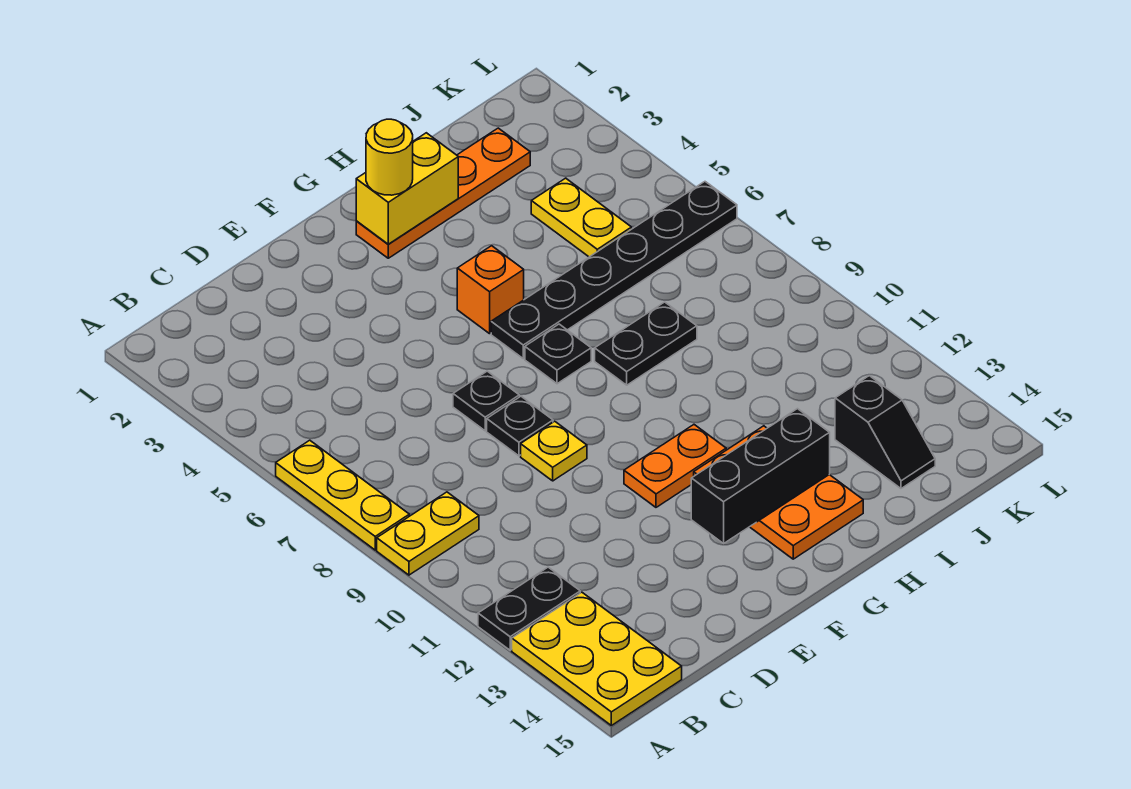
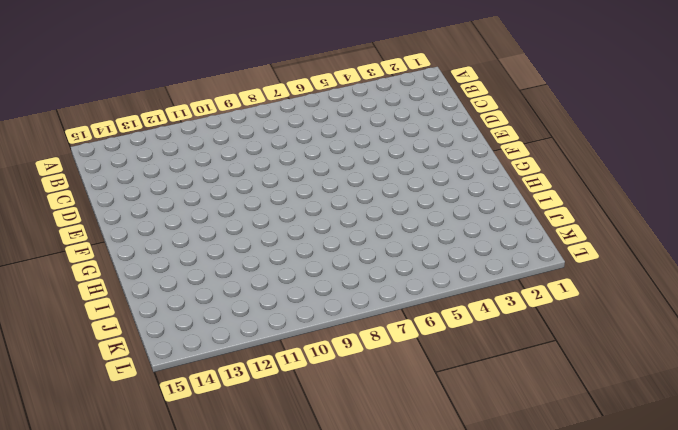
none -> yellow plate A6:A8 level 1
none -> yellow plate A9:B9 level 1
none -> black plate A12:B12 level 1

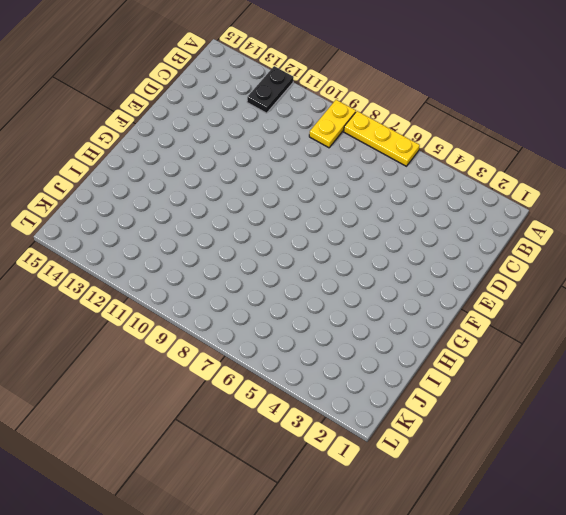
none -> yellow plate A13:B15 level 1
none -> black plate E7 level 1
none -> black plate E8 level 1

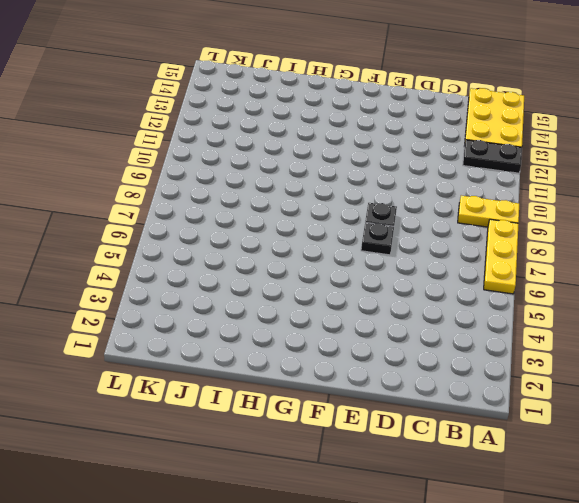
none -> yellow plate E9 level 1
none -> orange plate F11:G11 level 1
none -> orange plate G2:J2 level 1

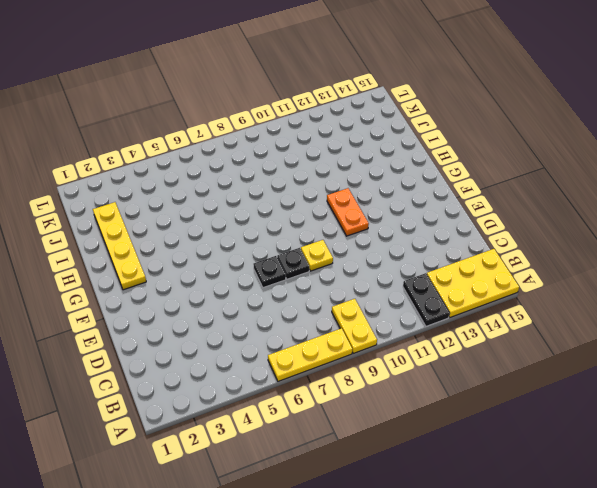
yellow plate G2:J2 level 1 -> orange plate G2:J2 level 1
none -> orange brick G5 level 1
none -> black plate G6:L6 level 1
none -> black plate G7 level 1

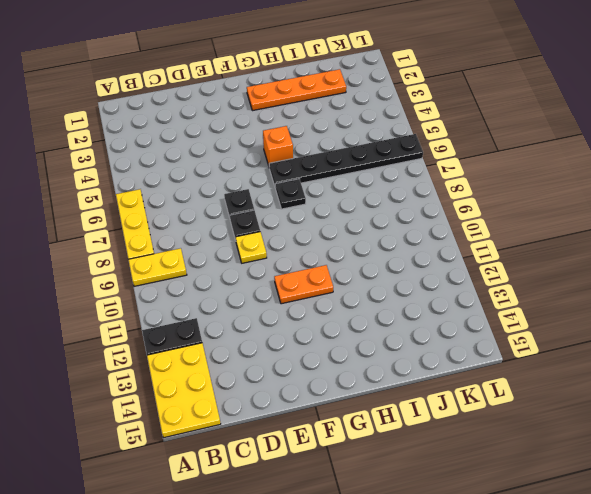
none -> orange plate G12:H14 level 1
none -> black plate H8:I8 level 1
none -> yellow plate J4:J5 level 1

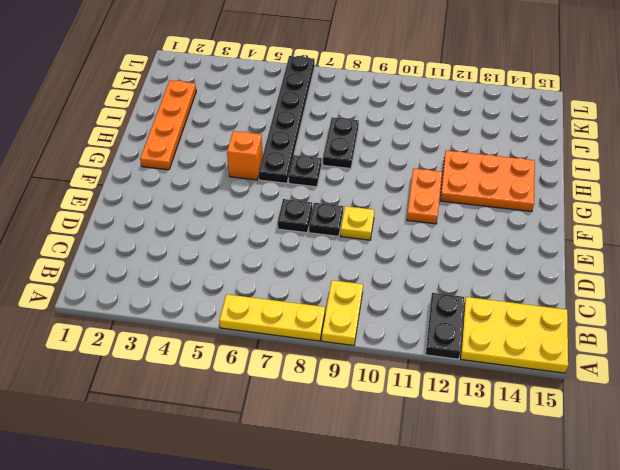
none -> yellow plate J4:J5 level 1
none -> black slope J13:J14 level 1 top 13
none -> black brick F13:H13 level 2

